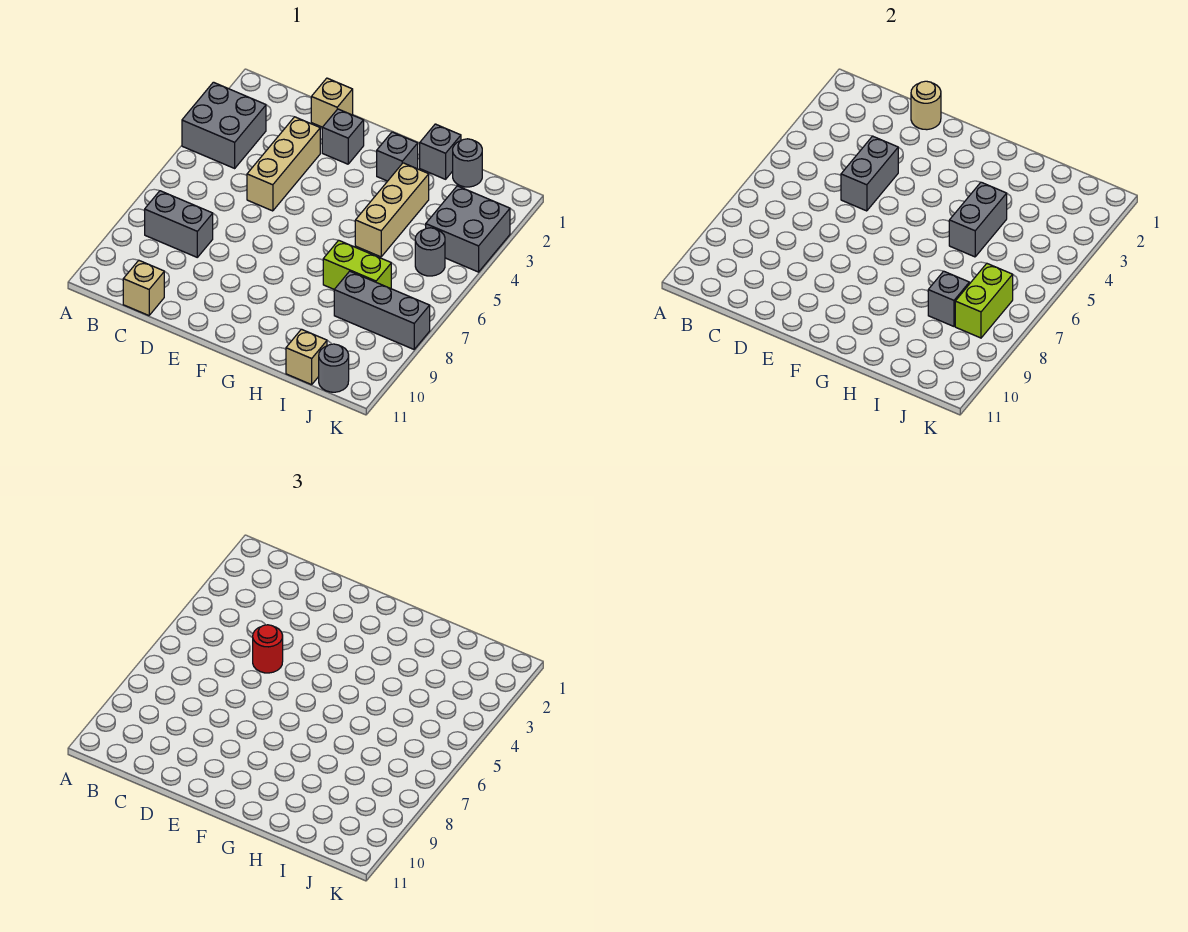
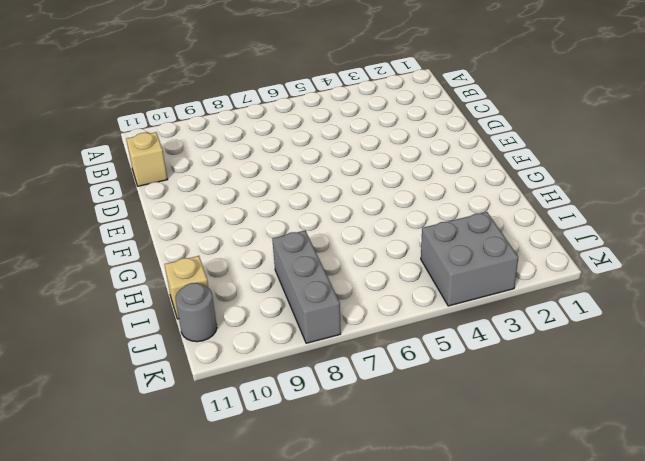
none -> grey brick A3:B4 level 1
none -> grey brick B8:C8 level 1
none -> tan brick D1 level 1

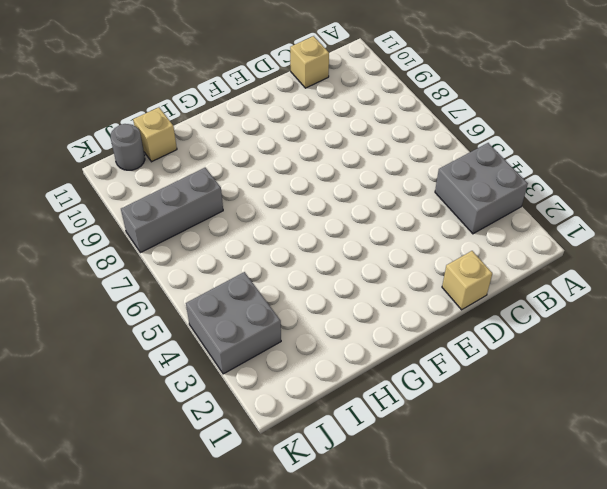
none -> grey brick B8:C8 level 1
none -> tan brick D3:D5 level 1
none -> grey brick E2 level 1

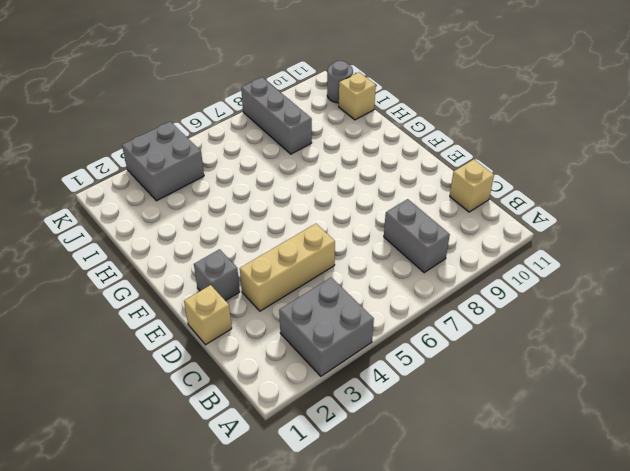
none -> grey brick G2 level 1
none -> grey brick H1 level 1
none -> tan brick H3:H5 level 1

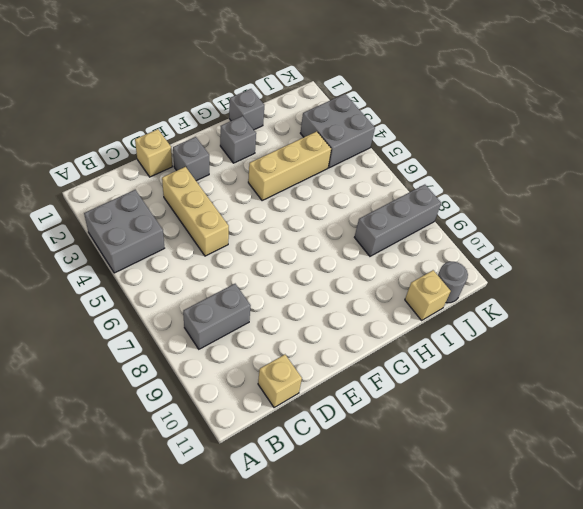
tan brick G4:I4 level 1 -> tan brick H3:H5 level 1
none -> lime brick H7:I7 level 1
none -> grey round brick I1 level 1
none -> grey round brick J5 level 1

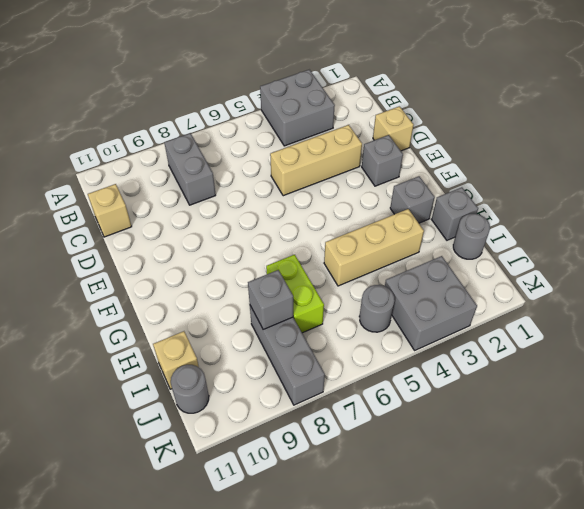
none -> tan round brick D1 level 2
none -> grey brick D4:D5 level 2
none -> grey brick H4:H5 level 2

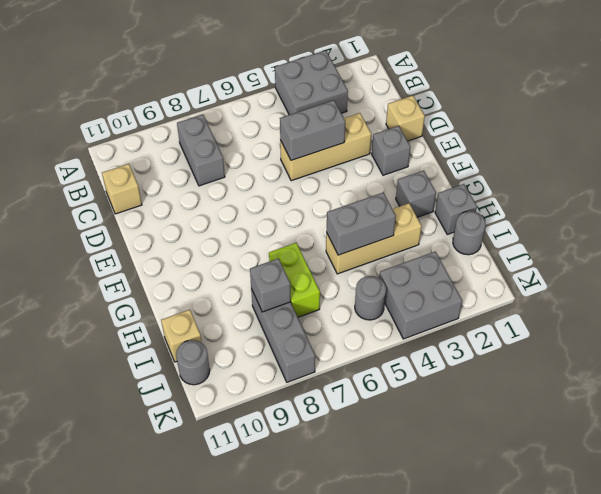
none -> tan round brick D1 level 2
none -> lime brick J7:J8 level 2
none -> red round brick D5 level 3

